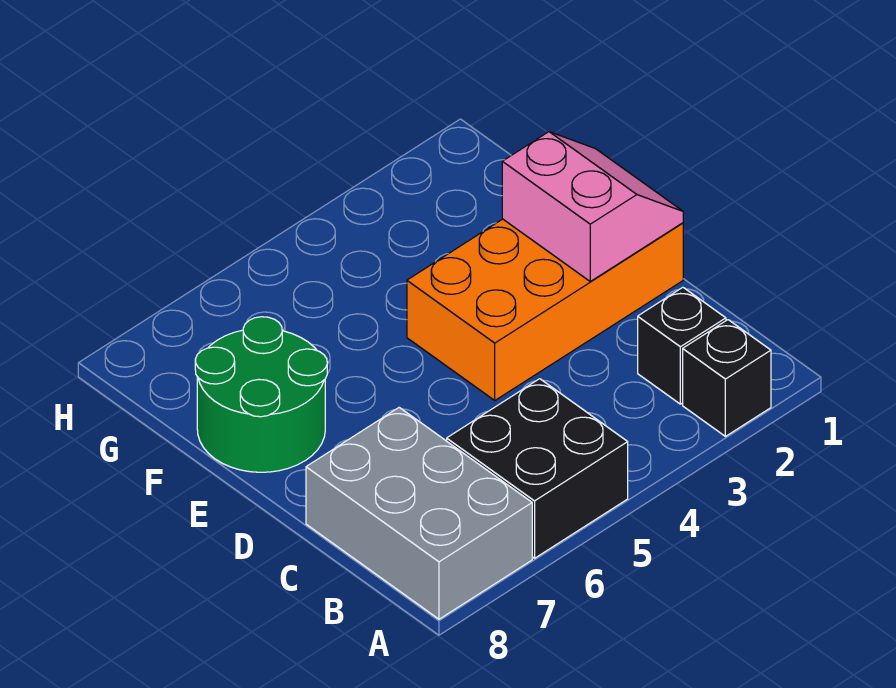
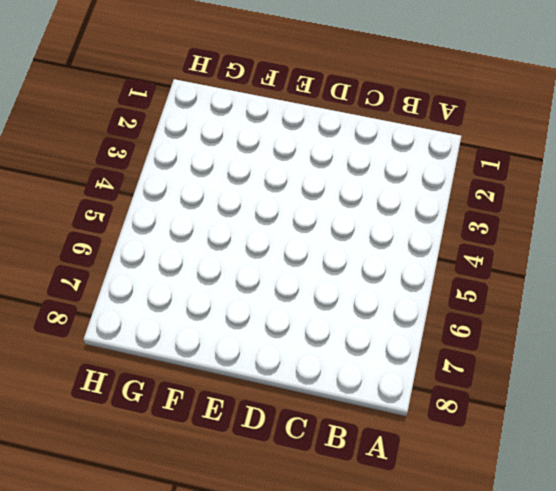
none -> black brick A2 level 1
none -> black brick A5:B6 level 1

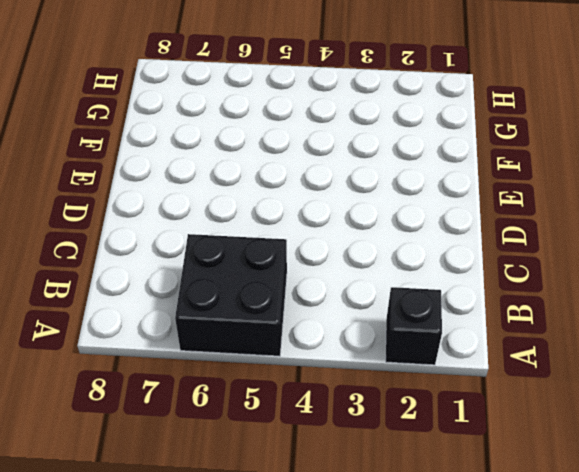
none -> grey brick A7:C8 level 1
none -> black brick B2 level 1

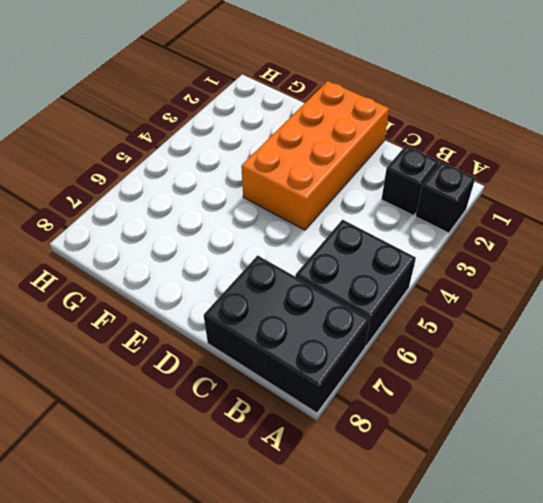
black brick A7:C8 level 1 -> grey brick A7:C8 level 1
none -> green round brick E7:F8 level 1
none -> pink slope D1:E2 level 2 top 2

